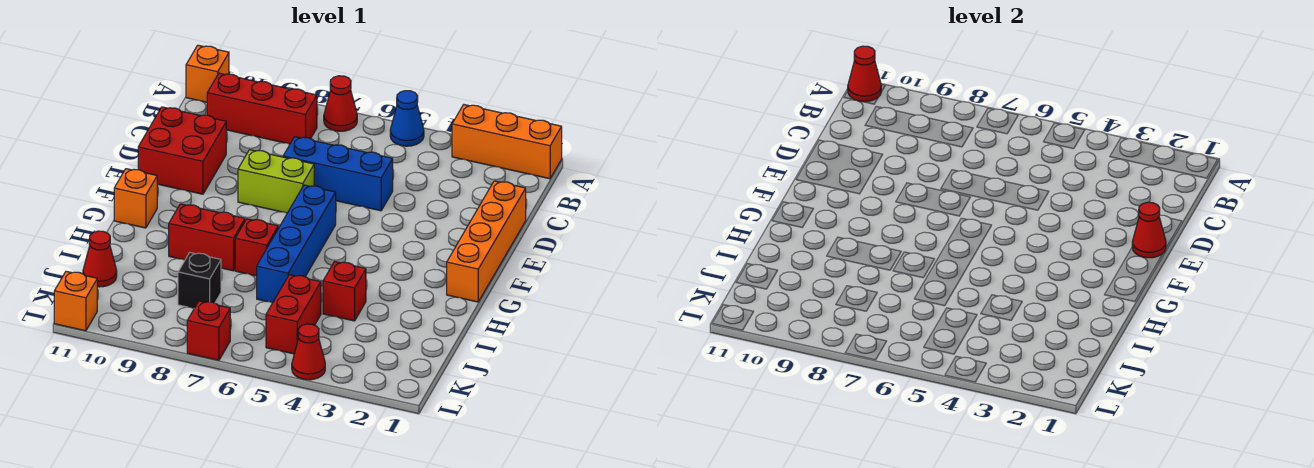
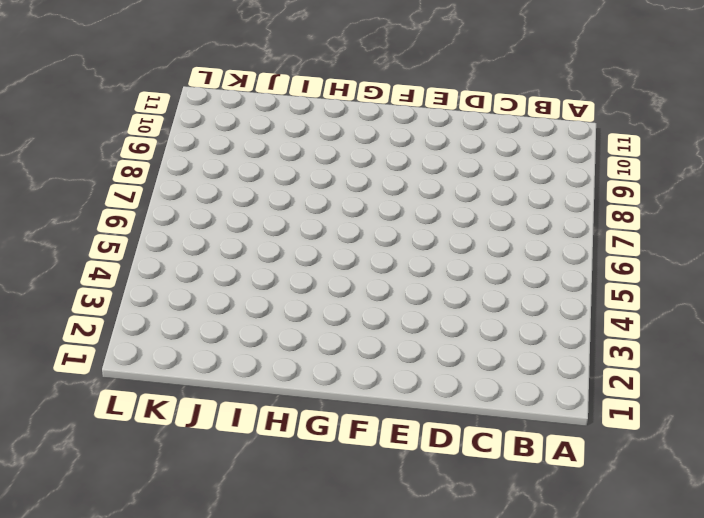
none -> orange brick A1:A3 level 1
none -> blue cone A5 level 1
none -> red cone A7 level 1

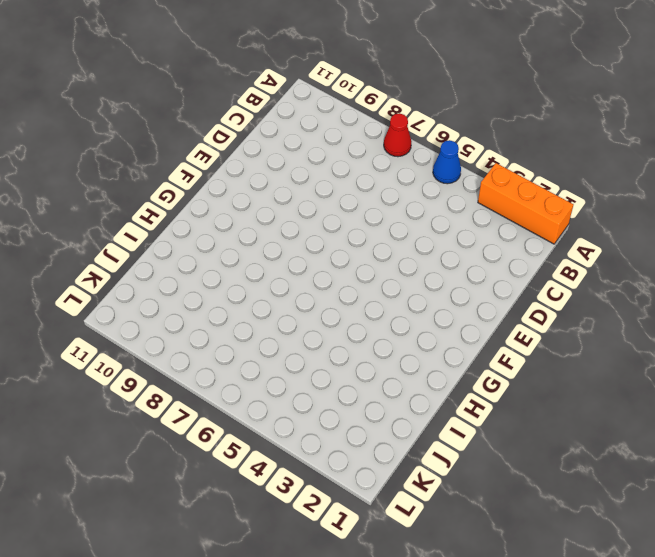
none -> orange brick A11 level 1
none -> red brick B8:B10 level 1
none -> orange brick D1:G1 level 1

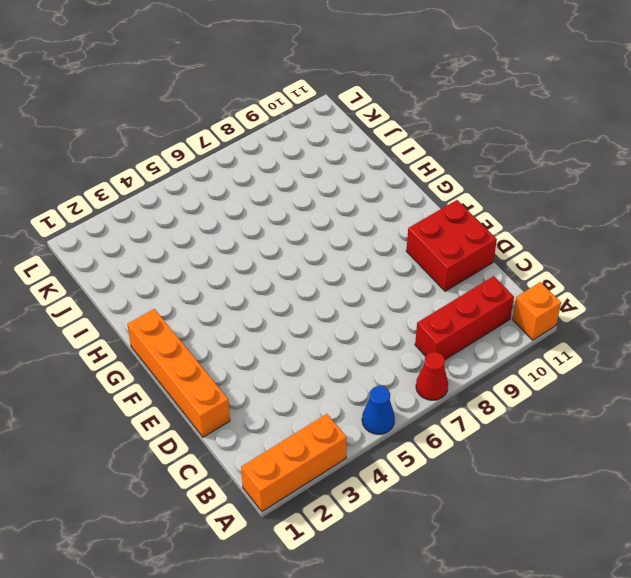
none -> blue brick D5:D7 level 1
none -> lime brick E7:E8 level 1
none -> blue brick F6:I6 level 1

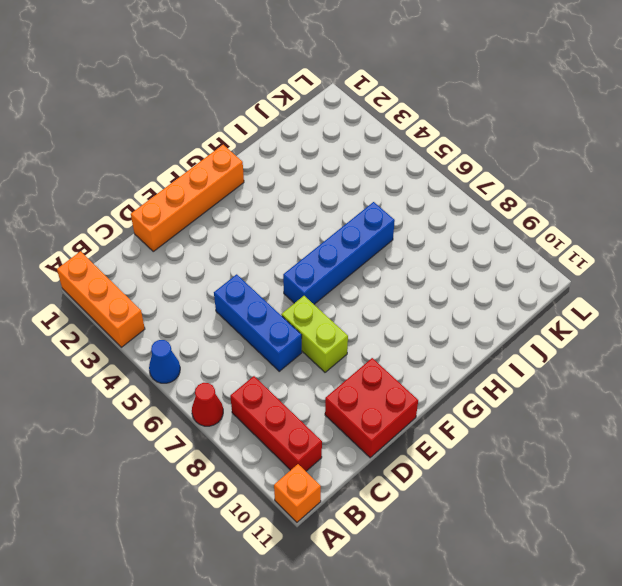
none -> orange brick G11 level 1
none -> red brick H7 level 1
none -> red brick H8:H9 level 1

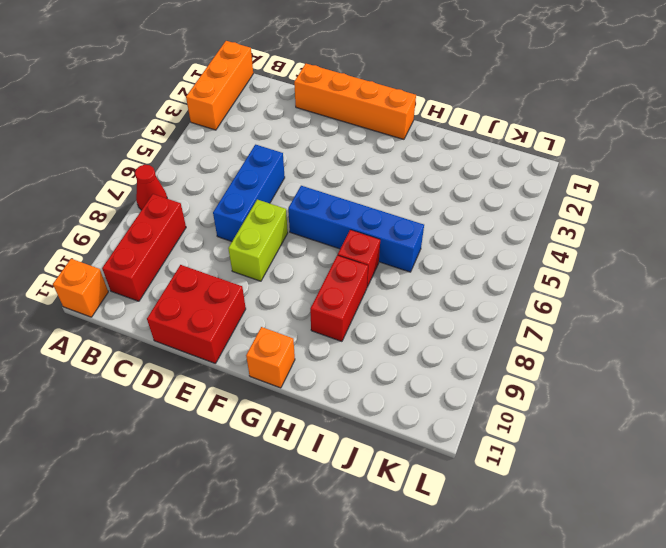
none -> blue cone A5 level 1
none -> red brick I4 level 1
none -> red brick J5:K5 level 1

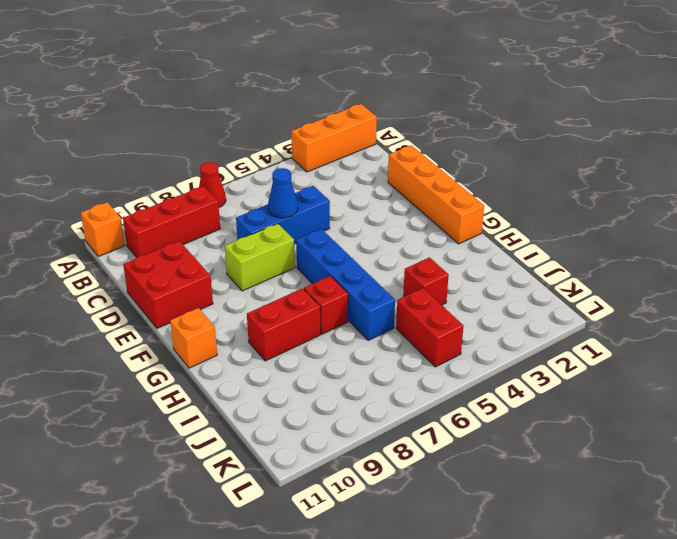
blue cone D6 level 2 -> blue cone A5 level 1
none -> black brick J8 level 1
none -> red cone J11 level 1
none -> red cone L4 level 1

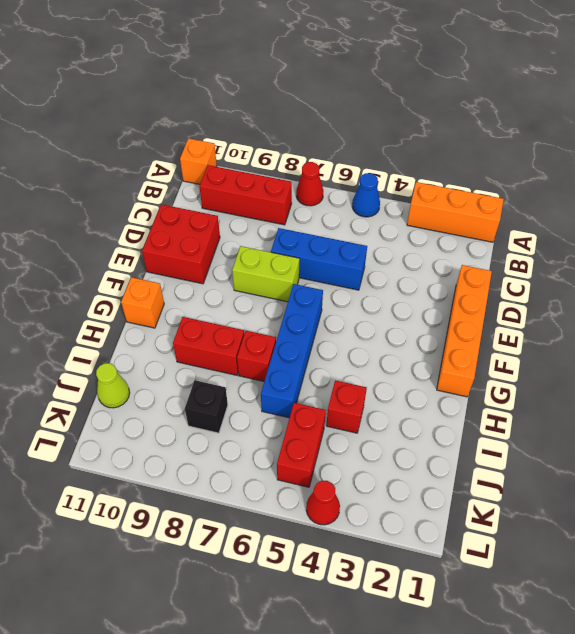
lime cone J11 level 1 -> red cone J11 level 1
none -> red brick L7 level 1
none -> orange brick L11 level 1
none -> red cone A11 level 2

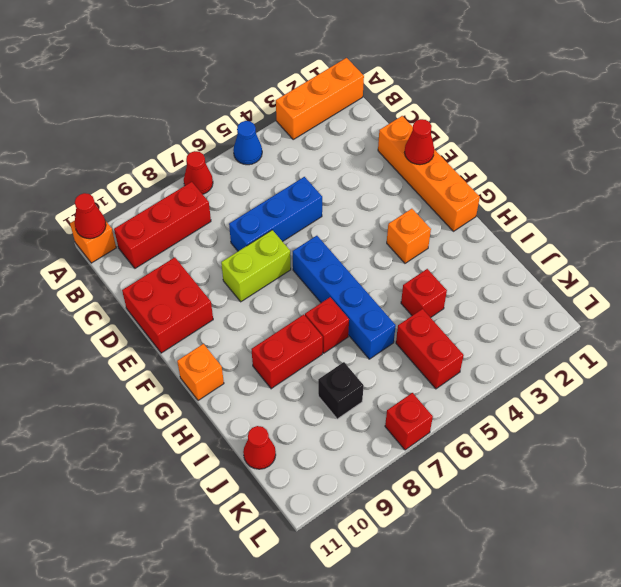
orange brick G3 level 1 -> orange brick L11 level 1
none -> red cone L4 level 1

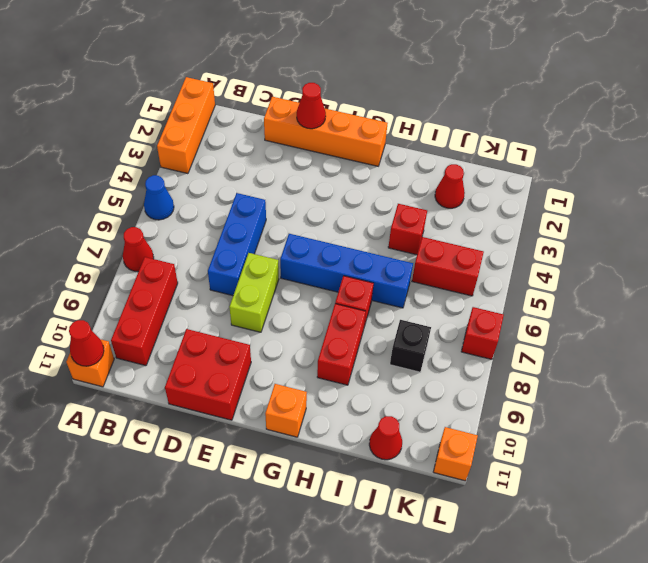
red cone J2 level 1 -> red cone L4 level 1

